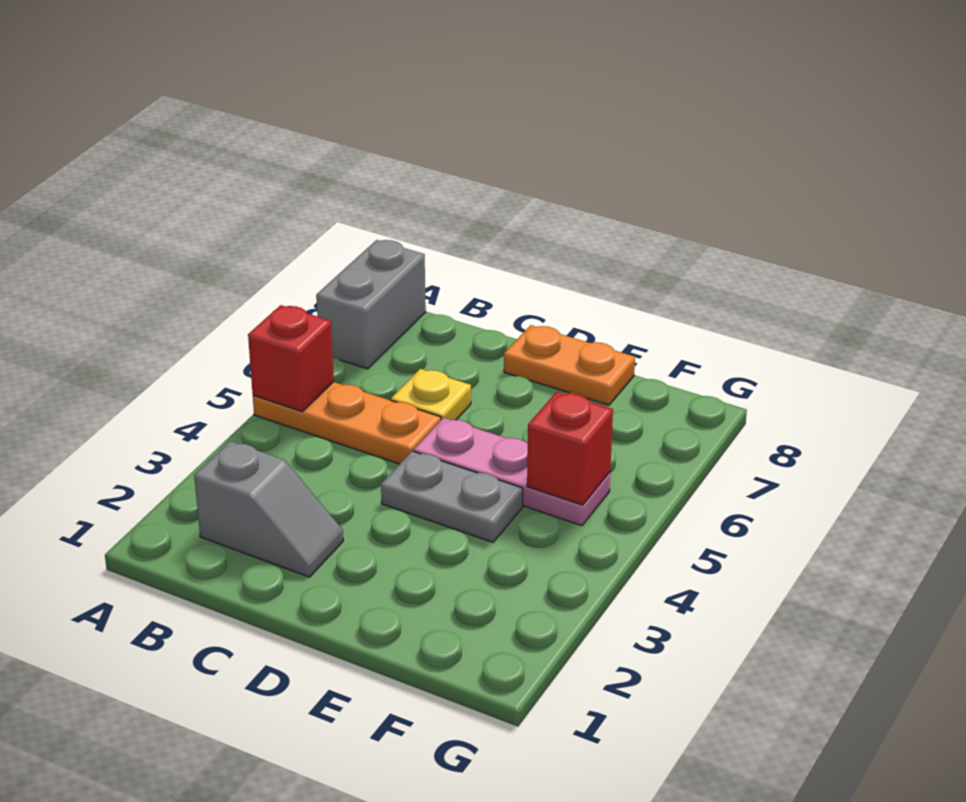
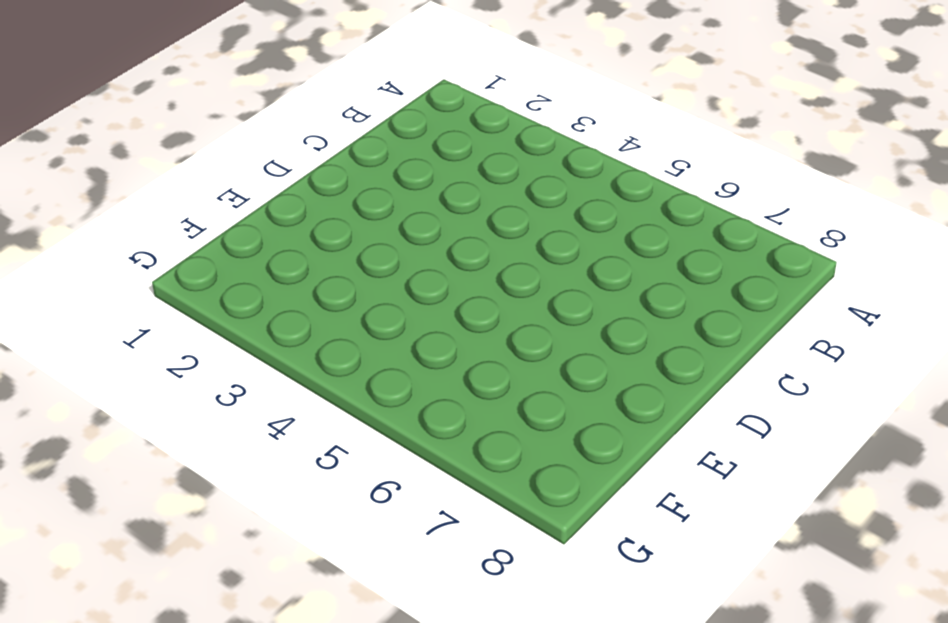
none -> orange plate A5:C5 level 1
none -> grey brick A7:A8 level 1

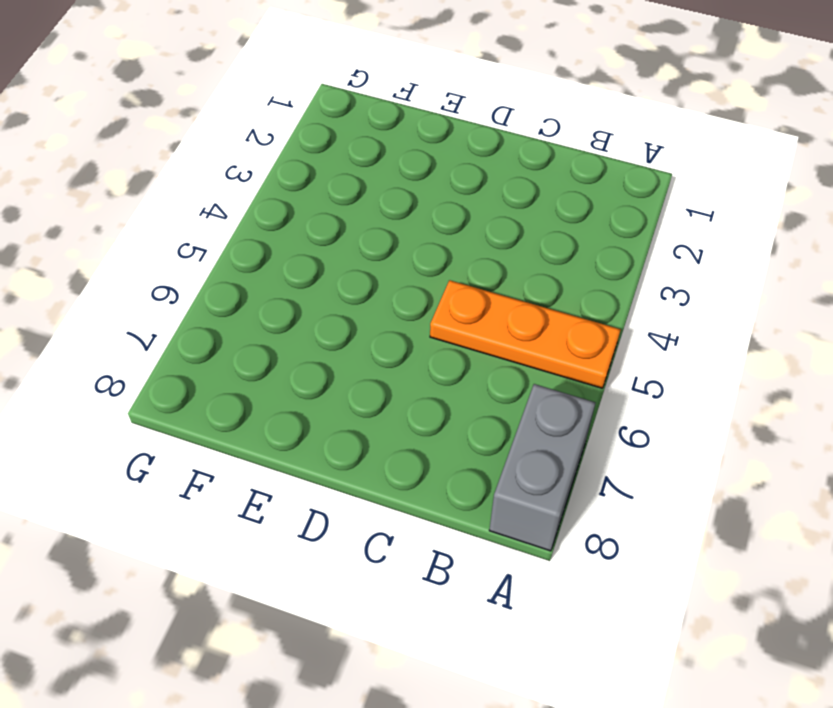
none -> grey slope B2:C2 level 1 top B
none -> yellow plate C6 level 1

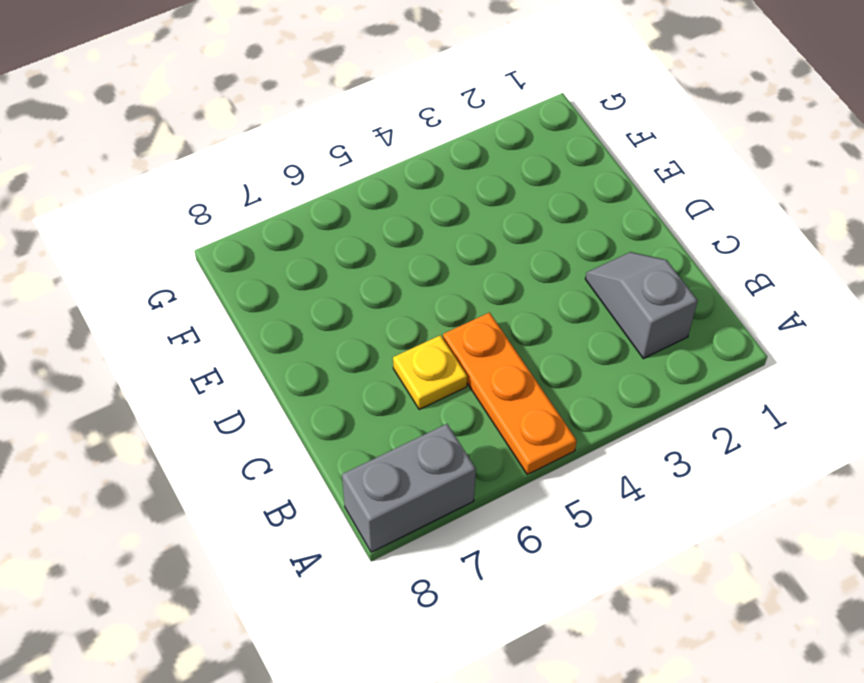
none -> grey plate D4:E4 level 1
none -> pink plate D5:F5 level 1

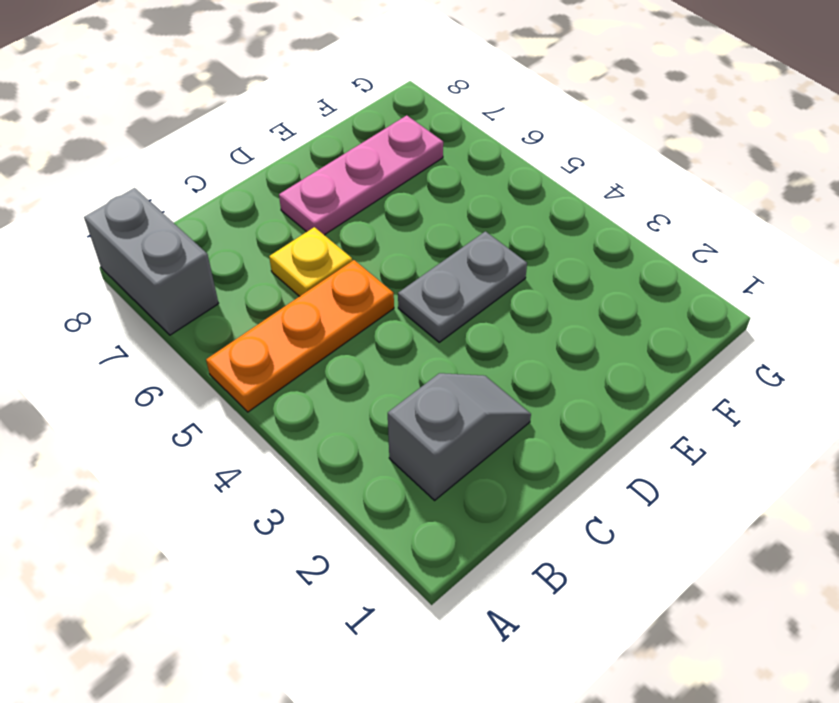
pink plate D7:F7 level 1 -> pink plate D5:F5 level 1
none -> orange plate D8:E8 level 1
none -> red brick A5 level 2

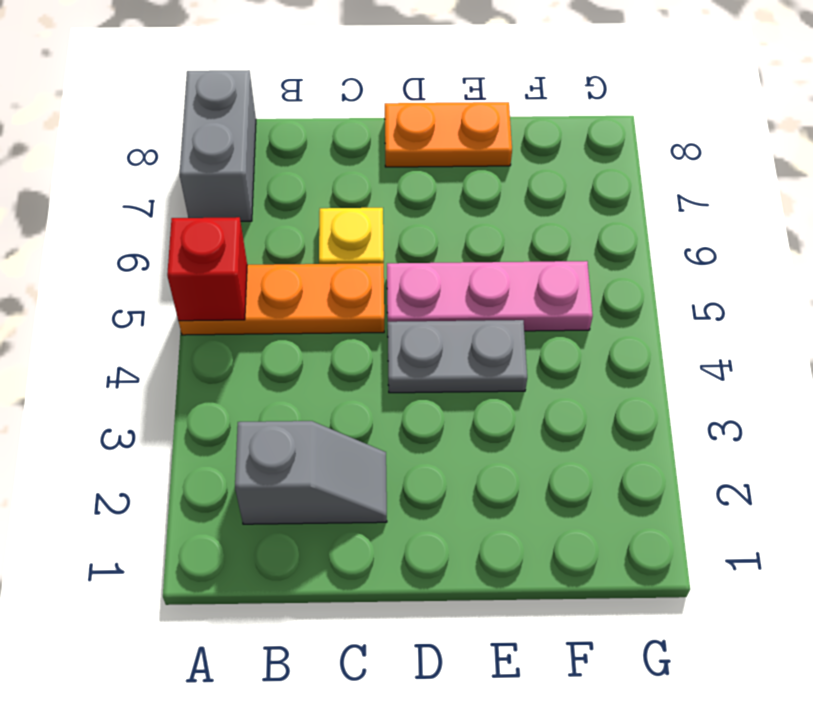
none -> red brick F5 level 2

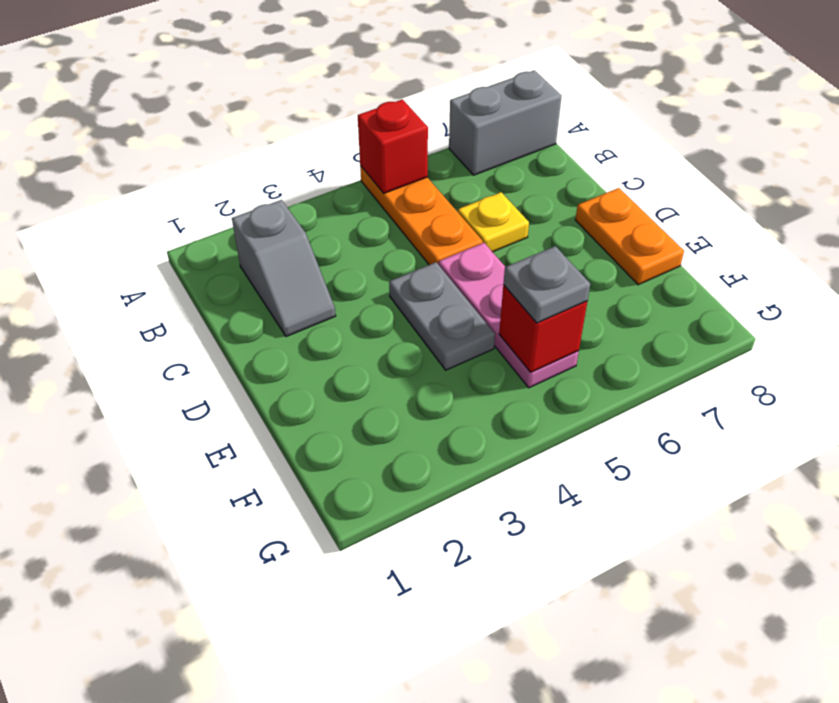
grey plate F5 level 3 -> none

